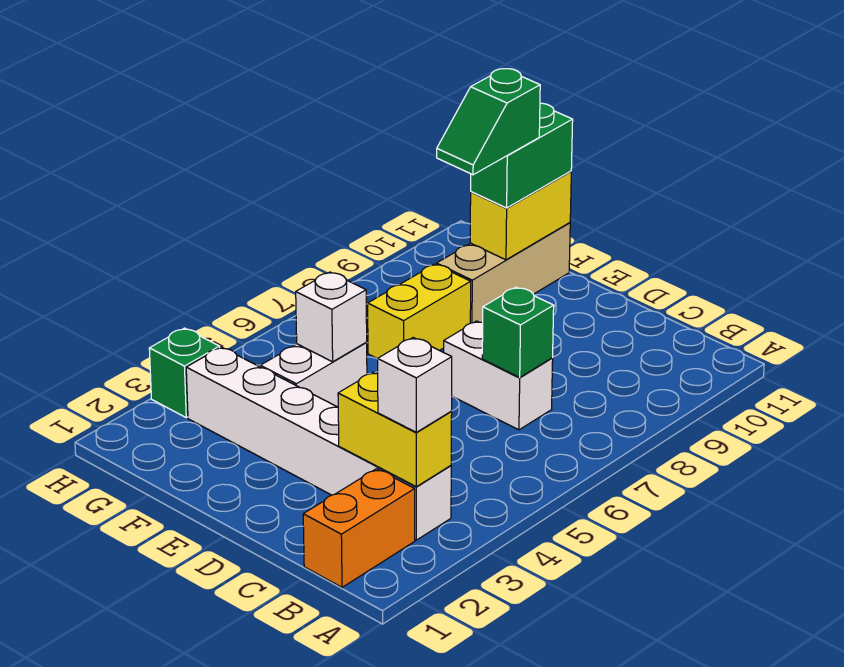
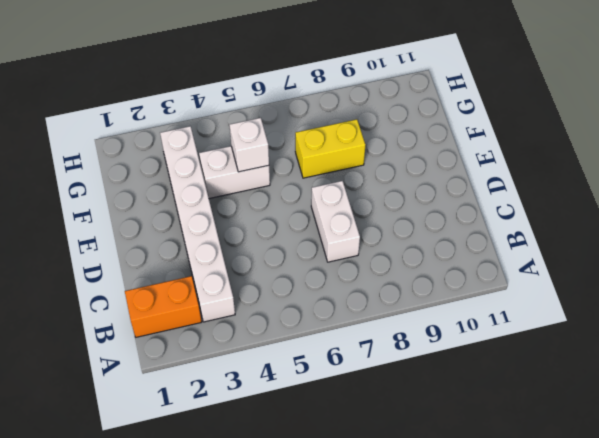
none -> tan brick F9:F11 level 1
none -> green brick H3 level 1
none -> yellow brick B3:C3 level 2

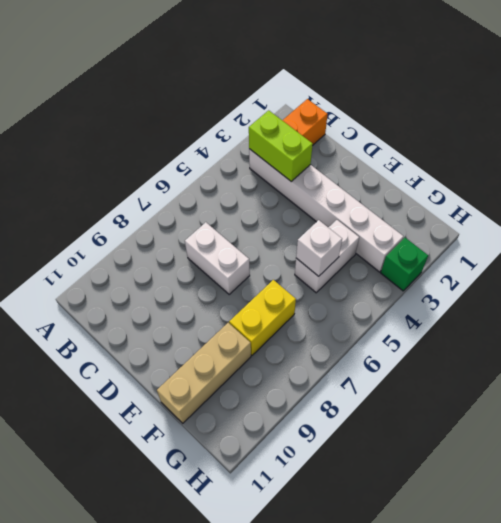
lime brick B3:C3 level 2 -> yellow brick B3:C3 level 2
none -> green brick C7 level 2
none -> yellow brick F10:F11 level 2
none -> white brick B3 level 3

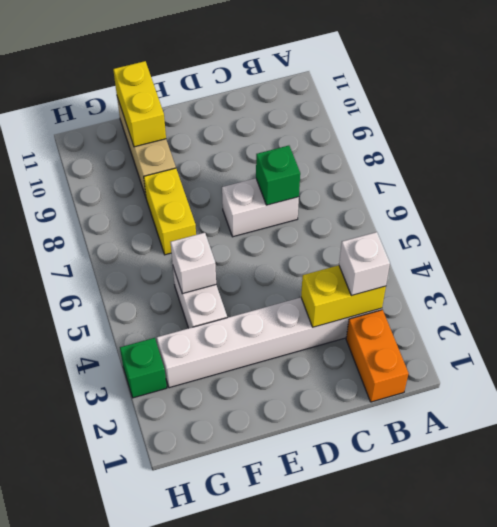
none -> green brick F10:F11 level 3
none -> green slope F9:F10 level 4 top 10

